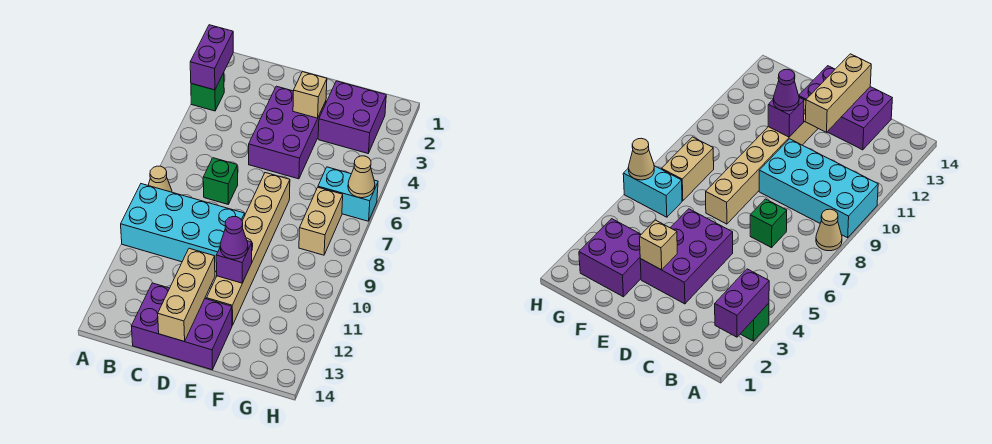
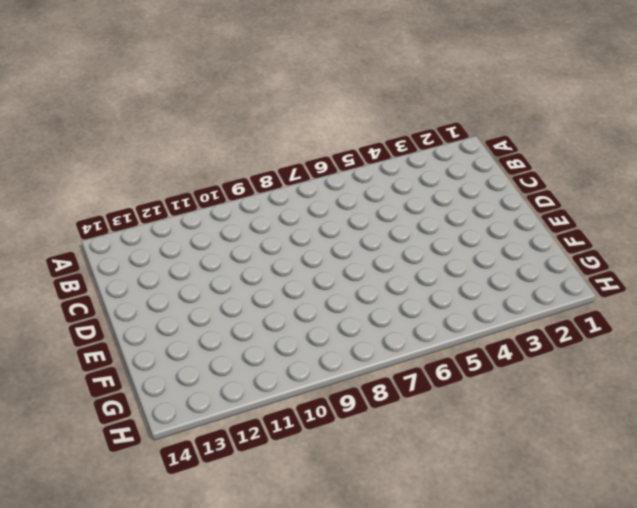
none -> green brick A3 level 1
none -> tan cone A8 level 1
none -> cyan brick A9:D10 level 1

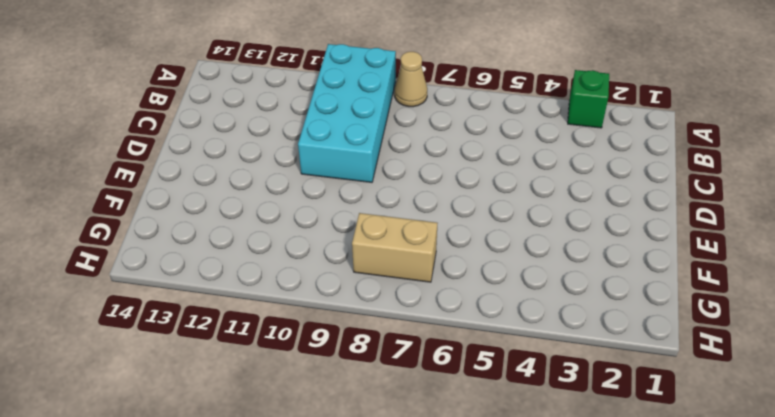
none -> green brick C7 level 1
none -> purple brick C13:E14 level 1
none -> purple brick D3:E5 level 1

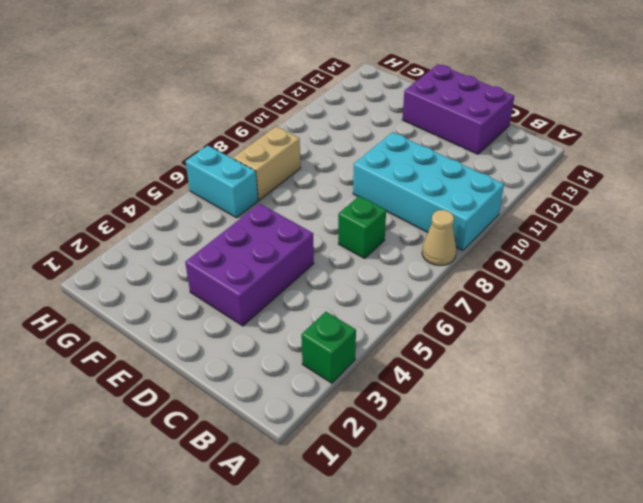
none -> tan brick E7:E12 level 1
none -> purple brick F2:G3 level 1
none -> purple brick A2:A3 level 2

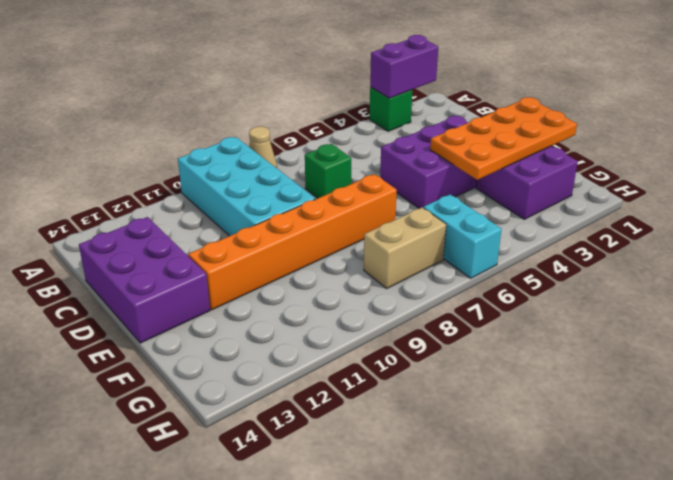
orange plate E1:F4 level 2 -> tan brick E3 level 2
orange brick E7:E12 level 1 -> tan brick E7:E12 level 1
none -> tan brick D12:D14 level 2
none -> purple brick E11 level 2
none -> tan cone H6 level 2

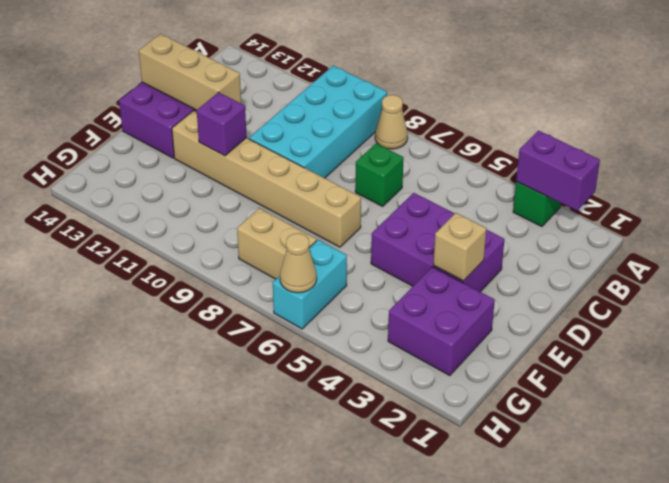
none -> purple cone E11 level 3

